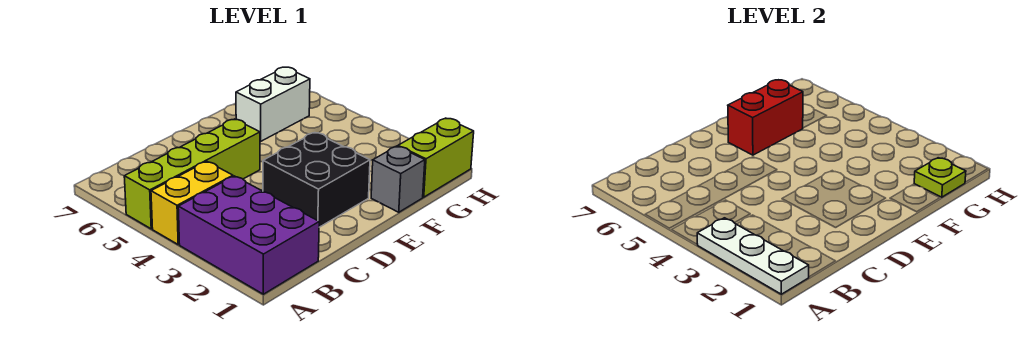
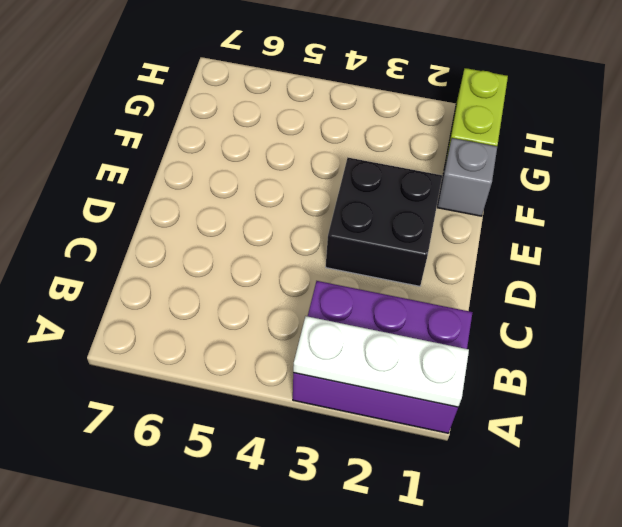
none -> yellow brick A4:B4 level 1
none -> lime brick A5:D5 level 1

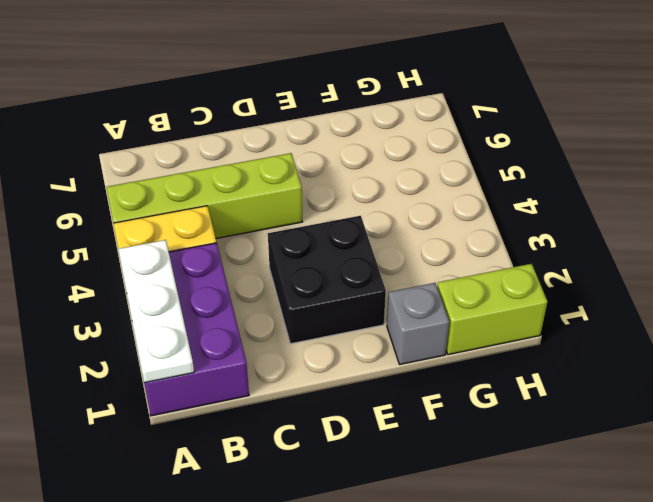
none -> white brick F6:G6 level 1
none -> red brick E6:F6 level 2

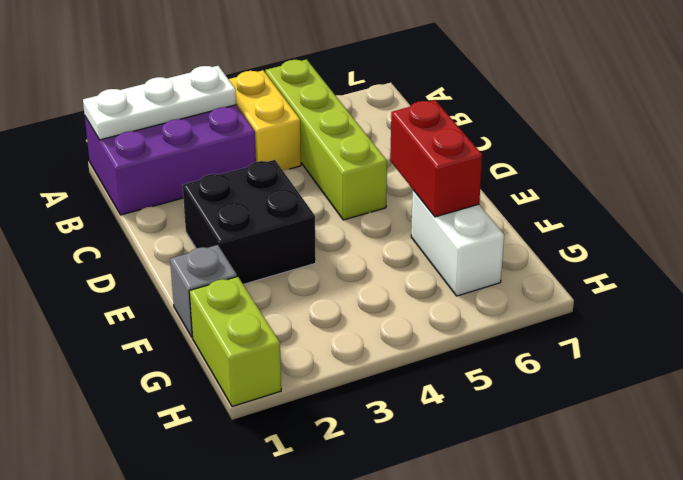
none -> lime plate G1 level 2

